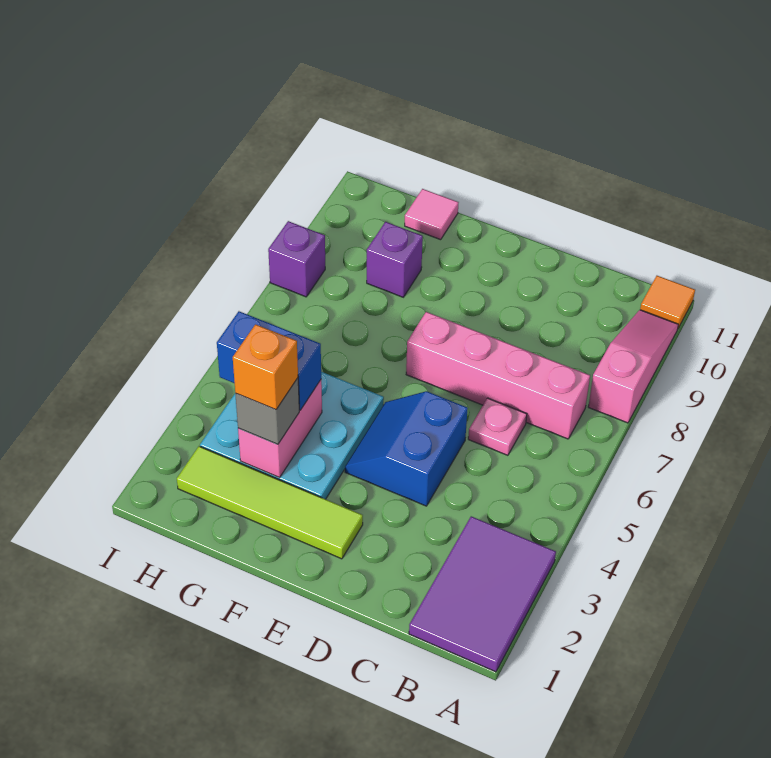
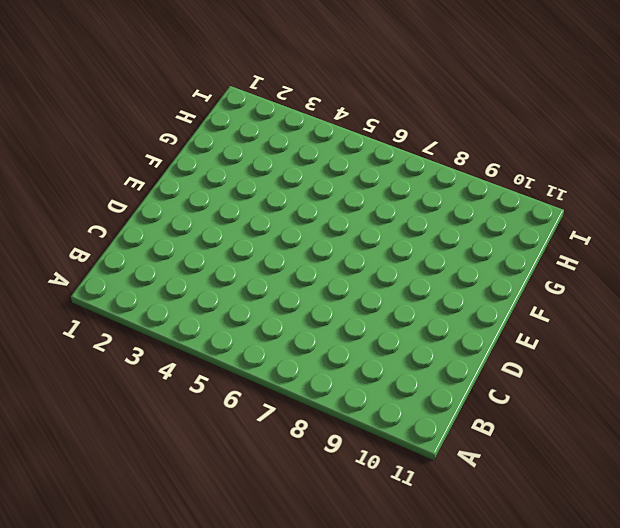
none -> purple tile A1:B3 level 1
none -> pink slope A8:A10 level 1 top 8
none -> orange tile A11 level 1

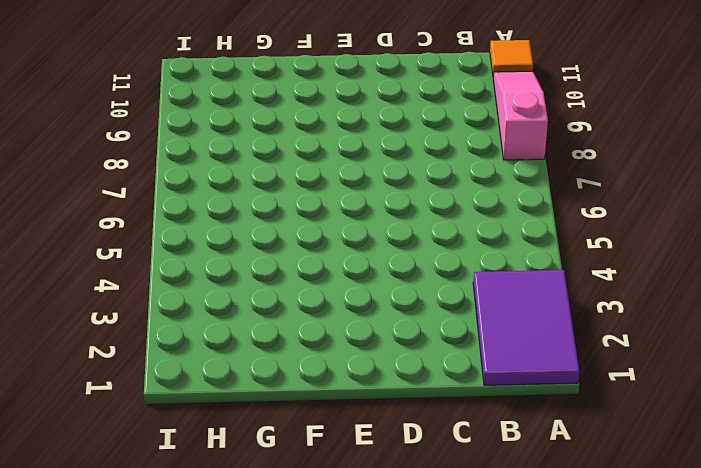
none -> pink brick B7:E7 level 1
none -> pink plate C6 level 1
none -> blue slope D4:E5 level 1 top D

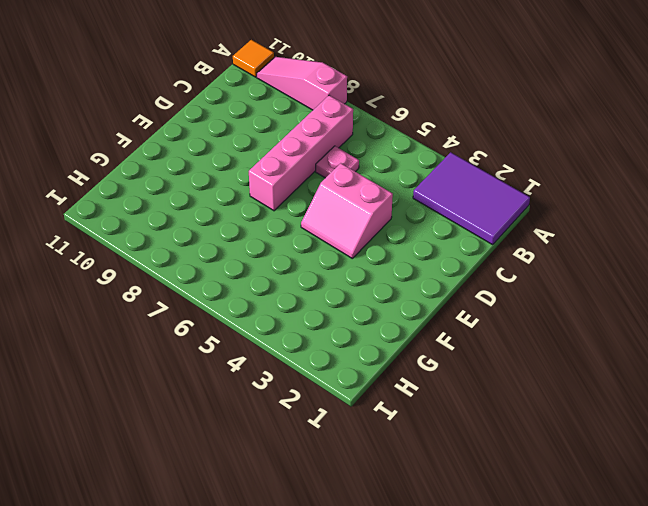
pink slope D4:E5 level 1 top D -> blue slope D4:E5 level 1 top D
none -> lime tile E2:H2 level 1
none -> cyan plate F3:H5 level 1
none -> purple brick G9 level 1

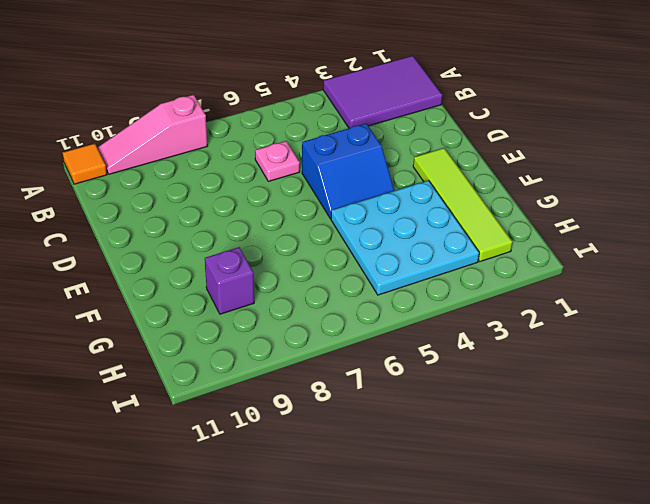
none -> pink brick B7:E7 level 1
none -> pink tile G11 level 1
none -> purple brick I8 level 1

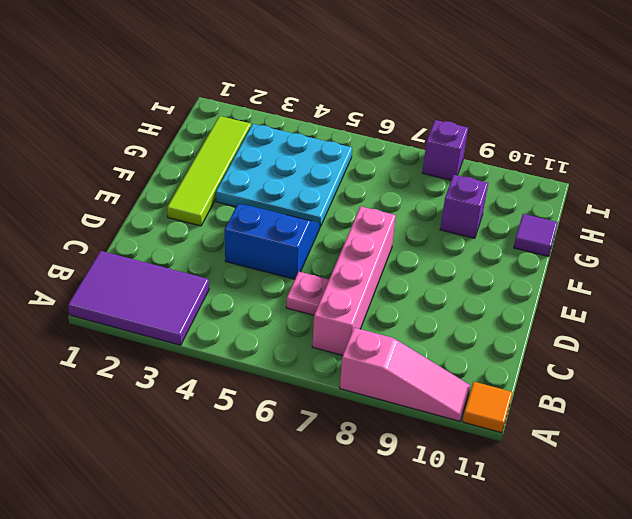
purple tile G11 level 1 -> pink tile G11 level 1
none -> pink brick G3:G4 level 2
none -> grey brick G3 level 3
none -> blue brick G4:H4 level 3

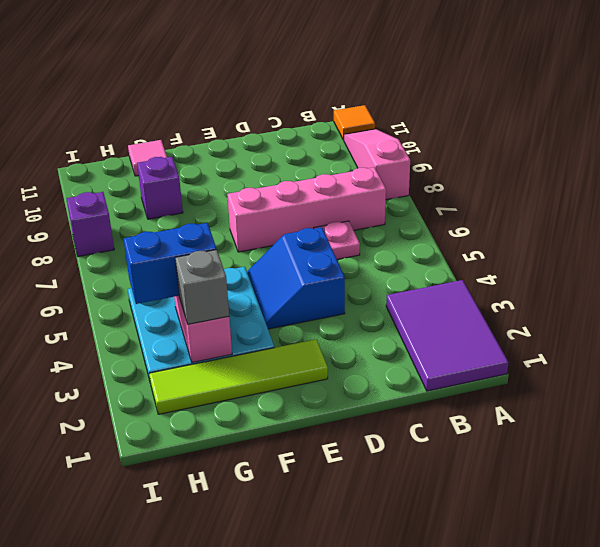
none -> orange brick G3 level 4

